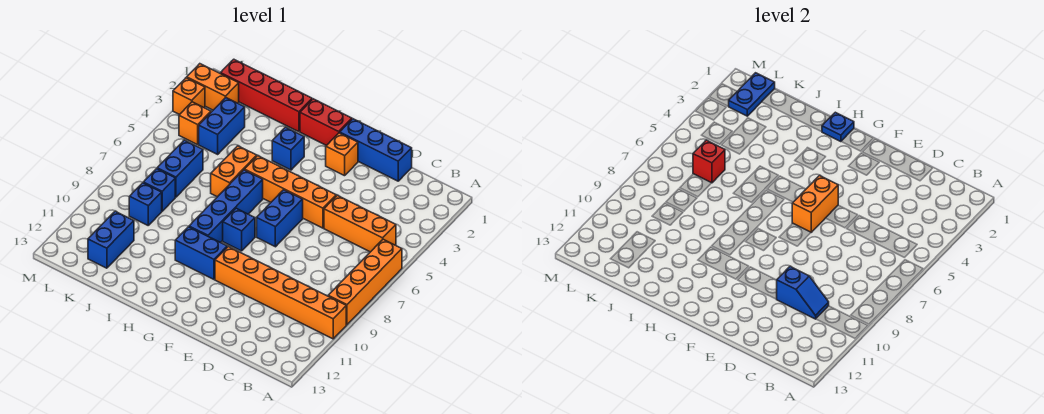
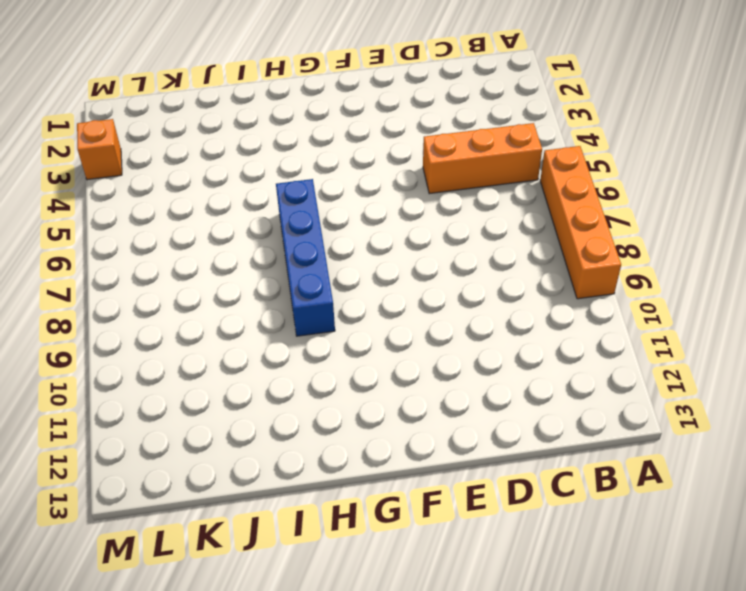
none -> orange brick A10:F10 level 1
none -> blue brick D1:F1 level 1
none -> orange brick E5:H5 level 1

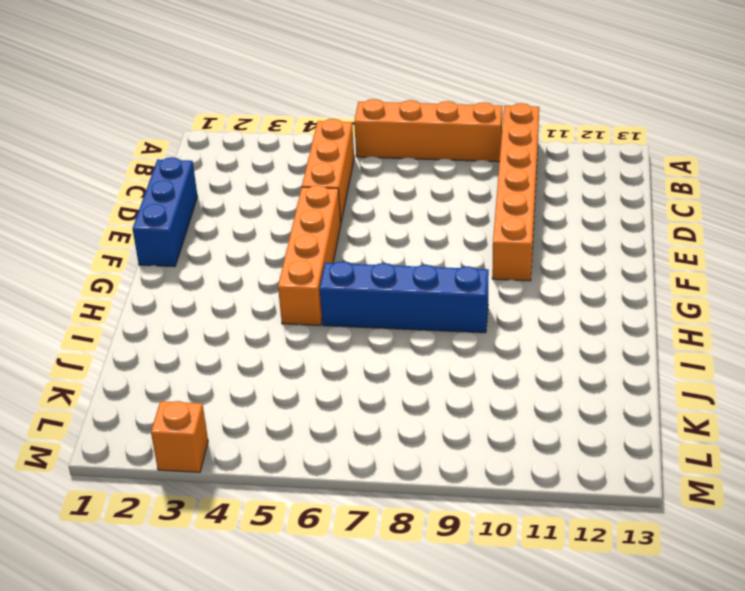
none -> orange brick F2 level 1
none -> blue brick F6:F7 level 1
none -> red brick G1:H1 level 1

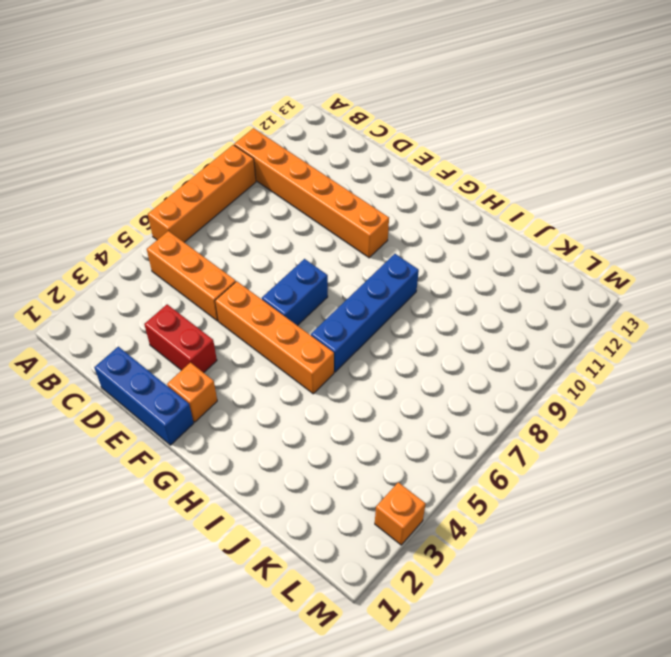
red brick D3:E3 level 1 -> red brick G1:H1 level 1
none -> blue brick G8 level 1
none -> blue brick G10:H10 level 1
none -> blue brick H3 level 1

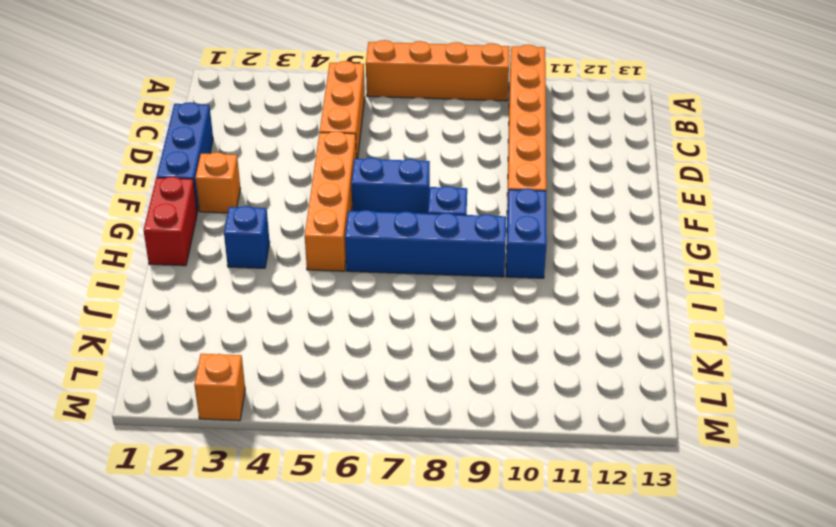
none -> red brick I1:L1 level 1
none -> orange brick I5:I6 level 1
none -> blue brick K3:K4 level 1

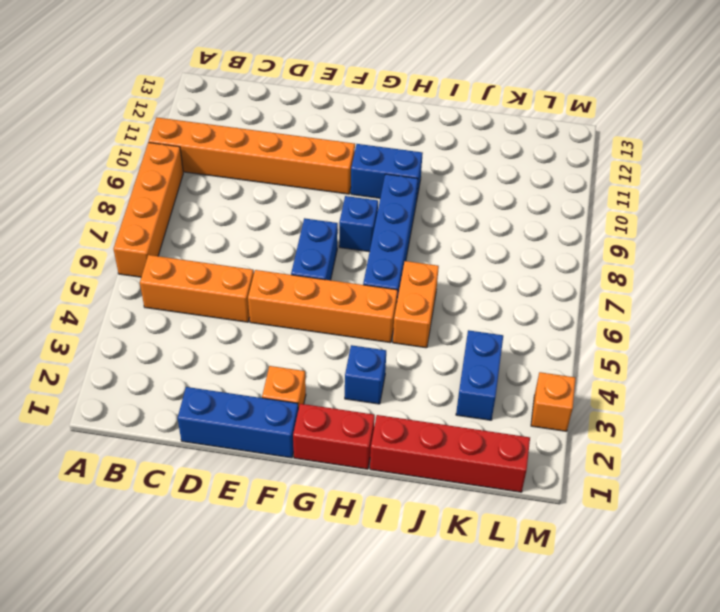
none -> blue brick K6:K7 level 1
none -> blue brick K8 level 1
none -> blue brick K9 level 1

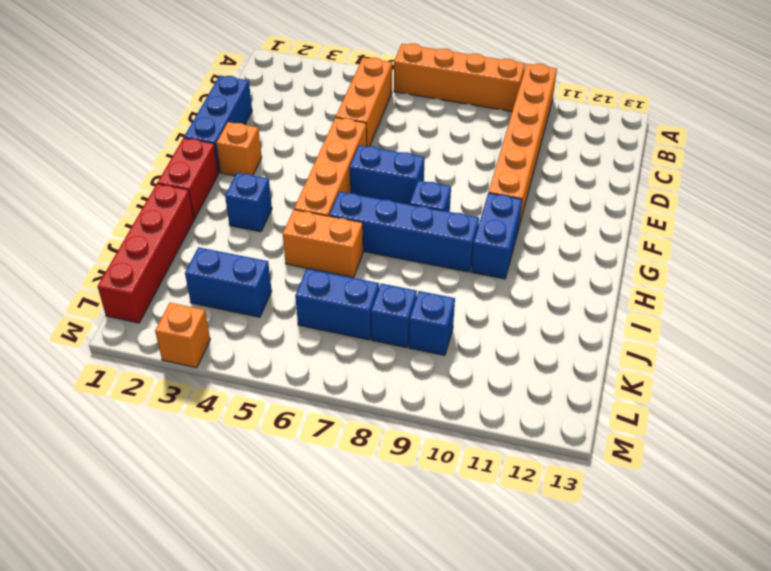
none -> blue brick K11:K12 level 1
none -> orange brick L2:M2 level 1
none -> orange brick L4 level 1

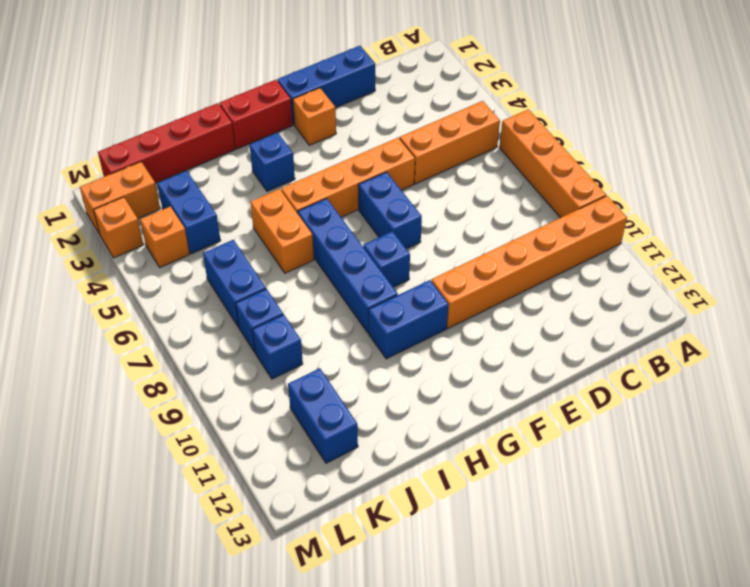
none -> blue slope C10:D10 level 2 top D
none -> orange brick F5:F6 level 2
none -> blue plate H1 level 2

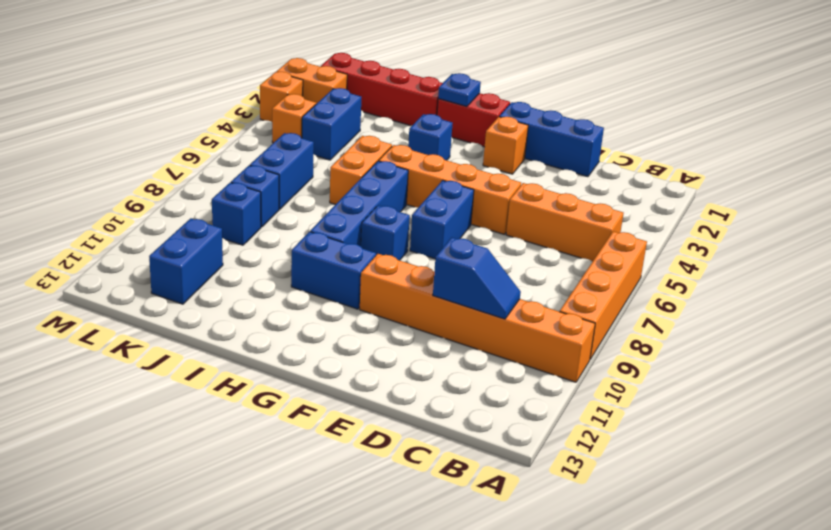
none -> orange brick F5:F6 level 2
none -> red brick K6 level 2
none -> blue plate L1:L2 level 2

